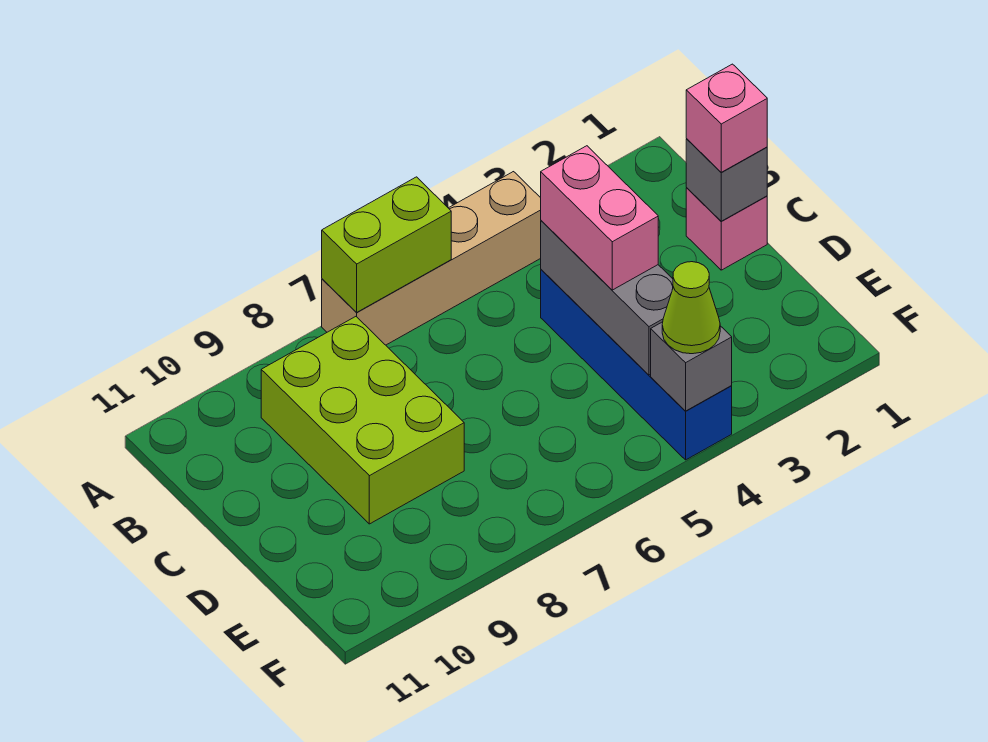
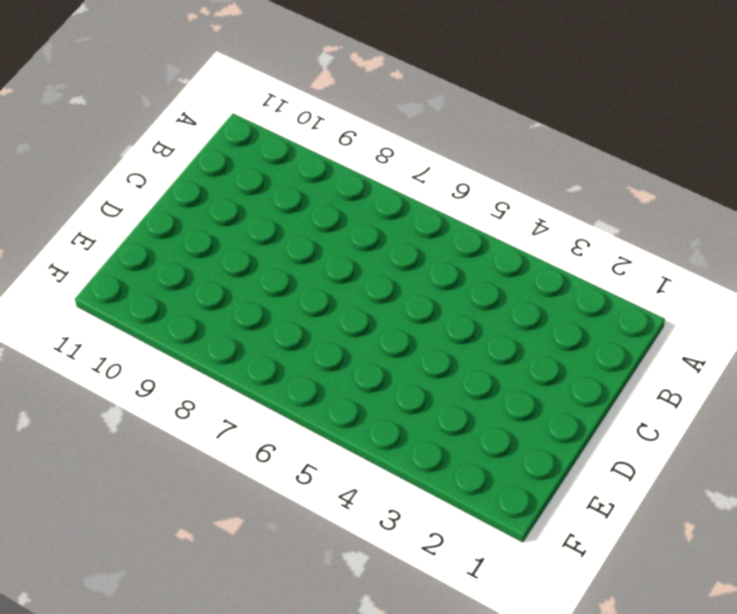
none -> tan brick A4:A7 level 1
none -> lime brick B8:D9 level 1

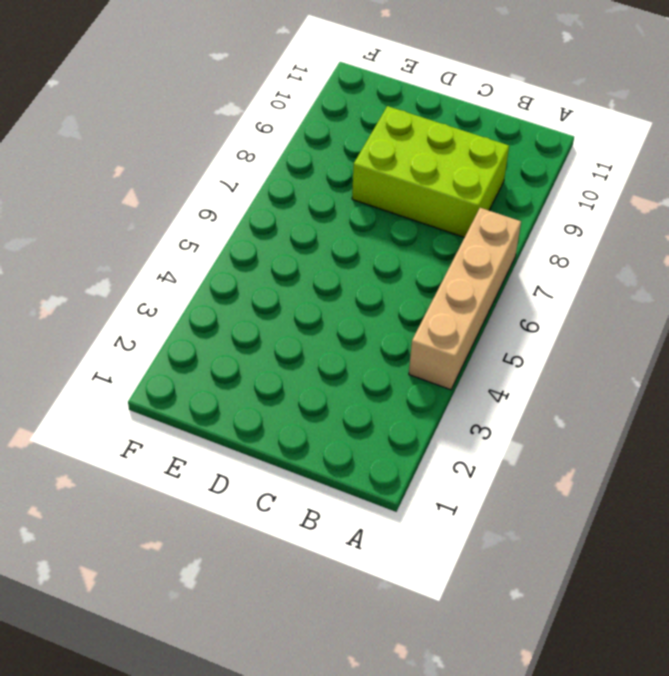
none -> pink brick C1 level 1
none -> blue brick C4:F4 level 1

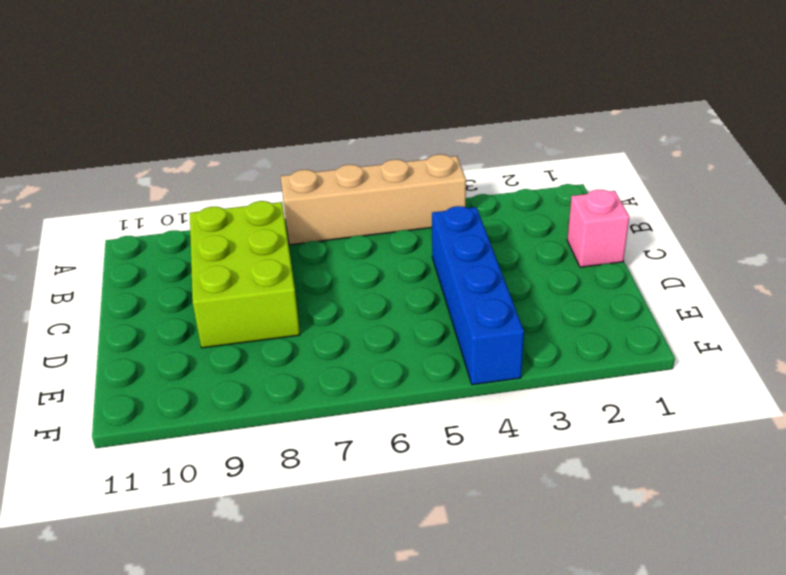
none -> lime brick A6:A7 level 2
none -> grey brick C1 level 2

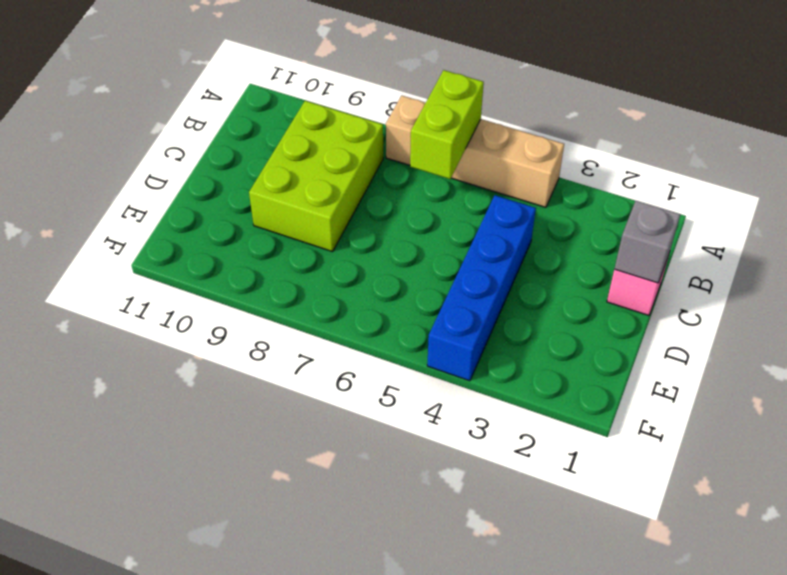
lime brick A6:B6 level 2 -> lime brick A6:A7 level 2
none -> grey brick C4:E4 level 2
none -> grey brick F4 level 2

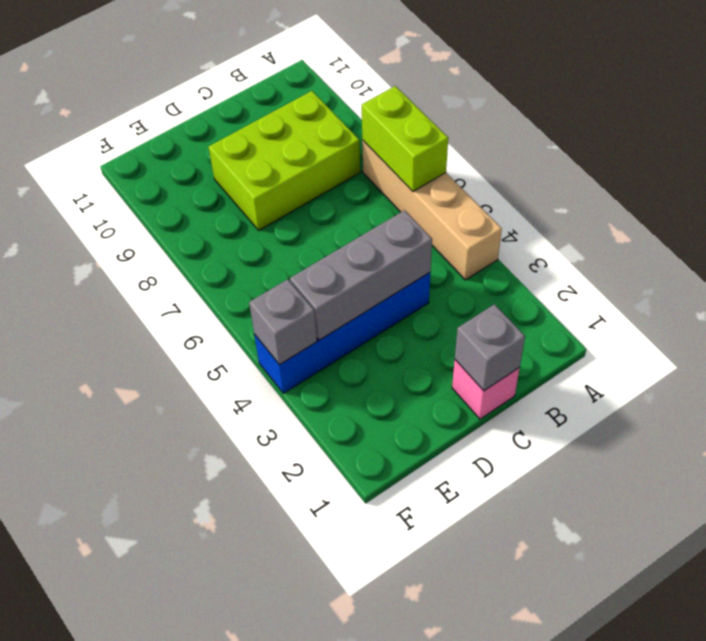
none -> pink brick C1 level 3
none -> pink brick C4:D4 level 3

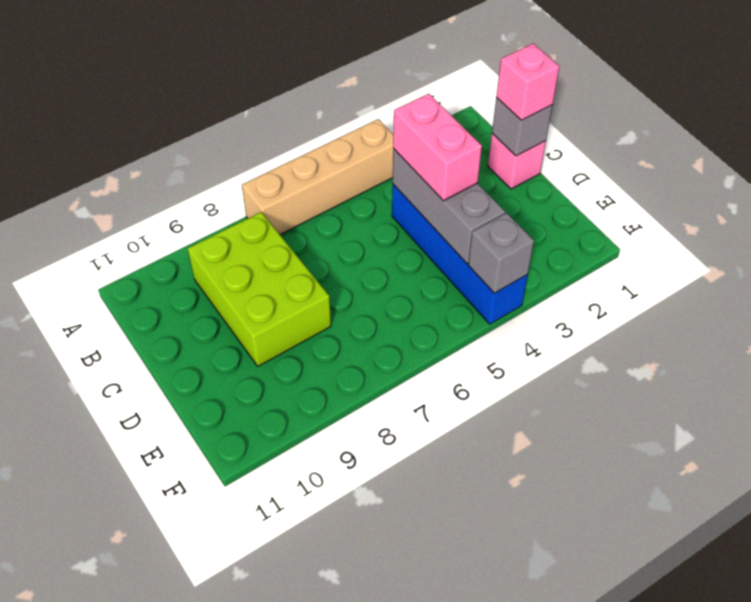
none -> lime brick A6:A7 level 2
none -> lime cone F4 level 3

